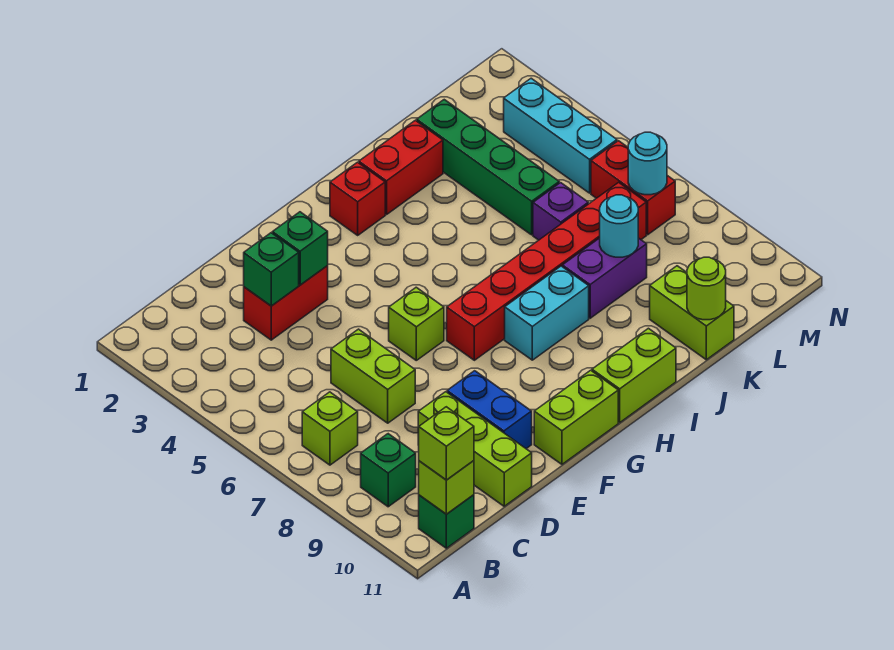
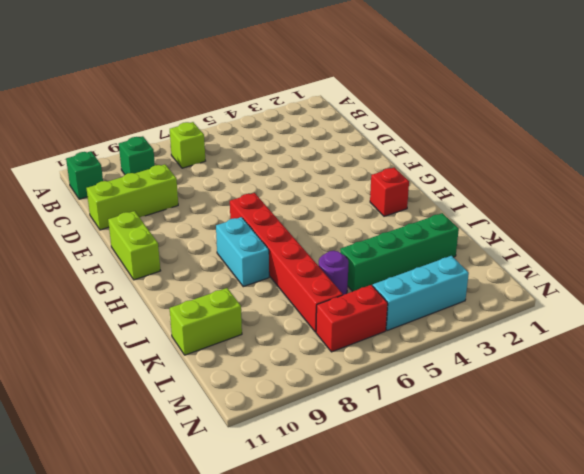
purple round brick K6 level 1 -> purple brick K6 level 1
none -> red brick D3:E3 level 1
none -> lime brick D6:D7 level 1
none -> blue brick E9:E10 level 1

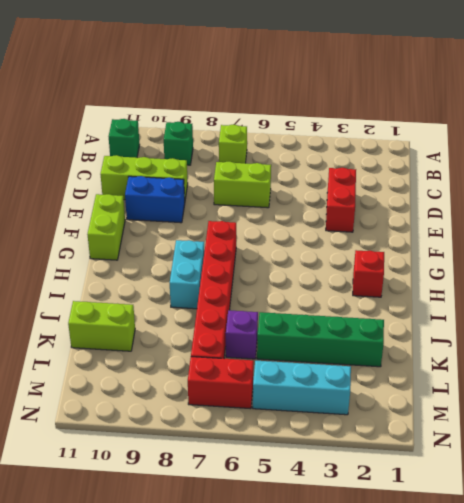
none -> lime brick F6 level 1
none -> lime brick H11:I11 level 1
none -> red brick I2:J2 level 1

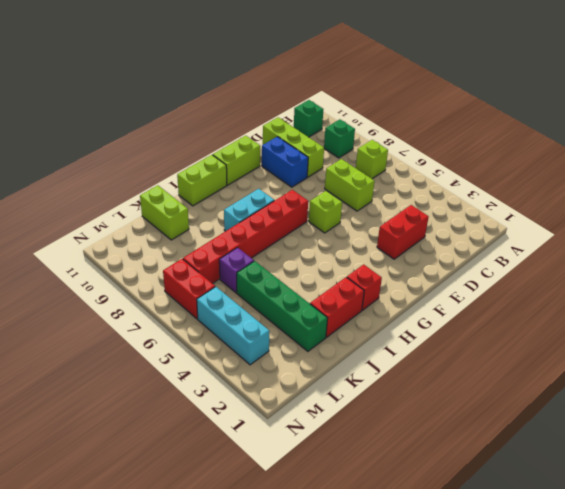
none -> purple brick J8:K8 level 1
none -> lime brick B11 level 2
none -> green brick D3 level 2

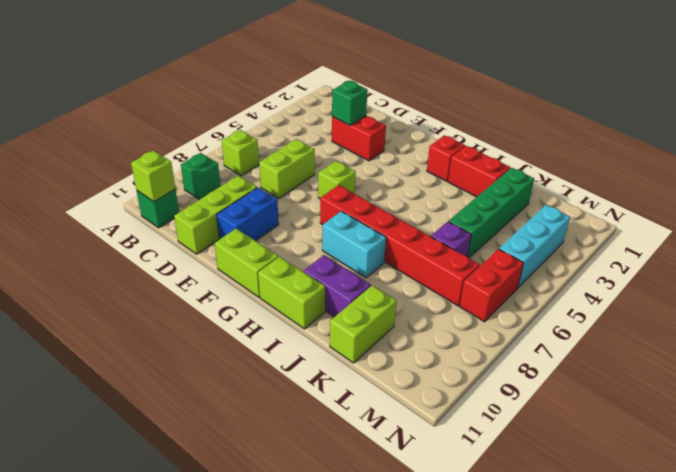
purple brick I10:J10 level 1 -> purple brick J8:K8 level 1
none -> green brick E3 level 2
none -> cyan round brick K8 level 2
none -> lime round brick K11 level 2

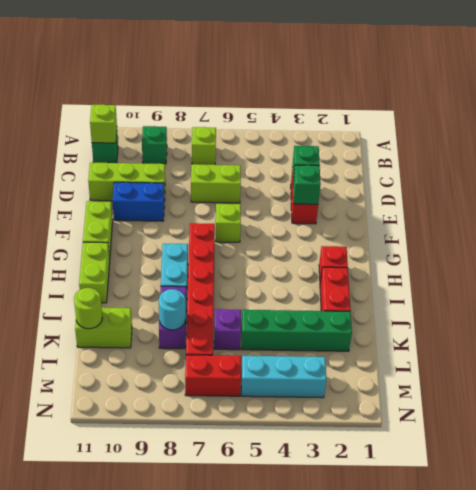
none -> cyan round brick M7 level 2
none -> lime brick B11 level 3

